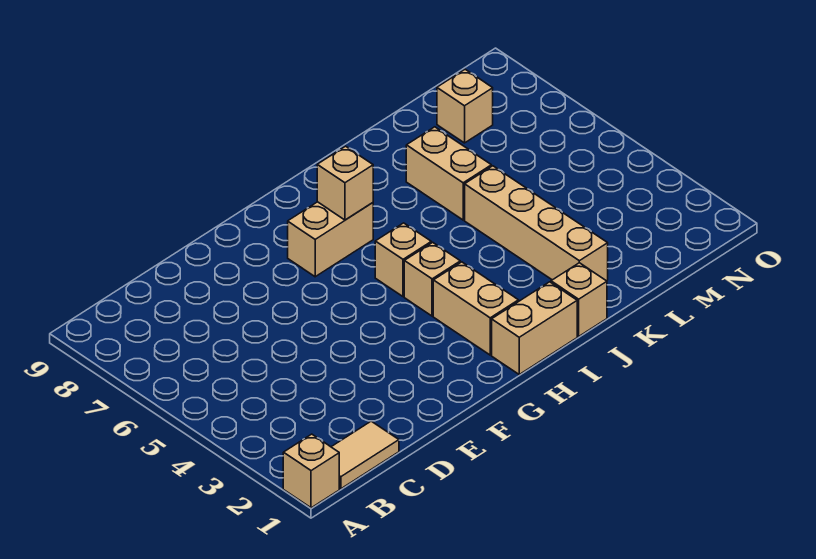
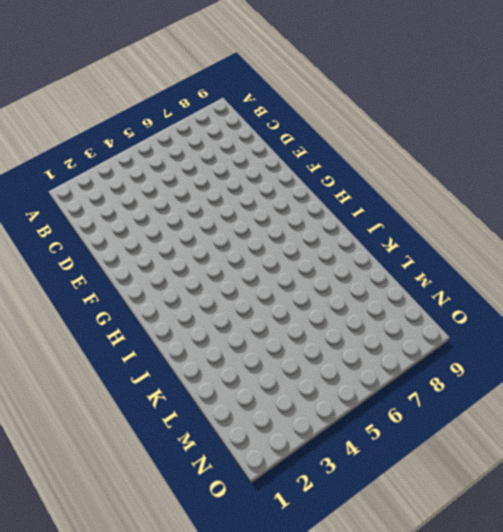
none -> tan brick A1 level 1
none -> tan tile B1:C1 level 1
none -> tan brick G7:H7 level 1

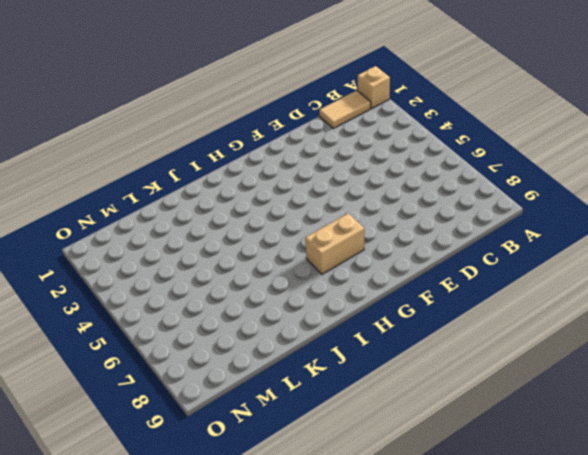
none -> tan brick H1:I1 level 1
none -> tan brick H2:H3 level 1
none -> tan brick H4 level 1

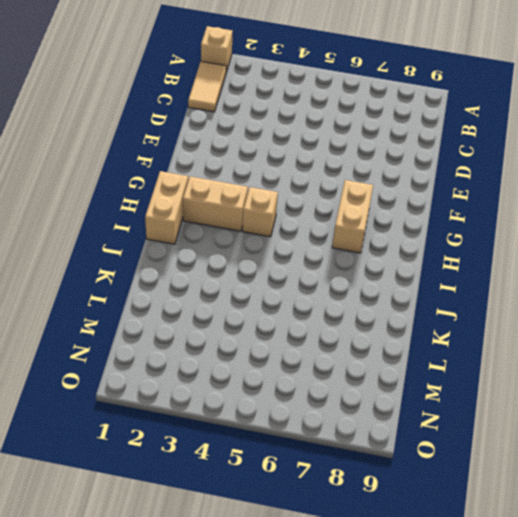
none -> tan brick H5 level 1
none -> tan brick J1 level 1
none -> tan brick K2:K5 level 1

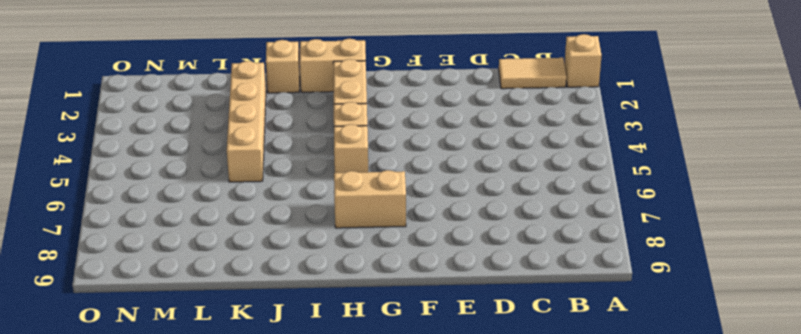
none -> tan brick K6:K7 level 1
none -> tan brick M8 level 1
none -> tan brick H7 level 2

